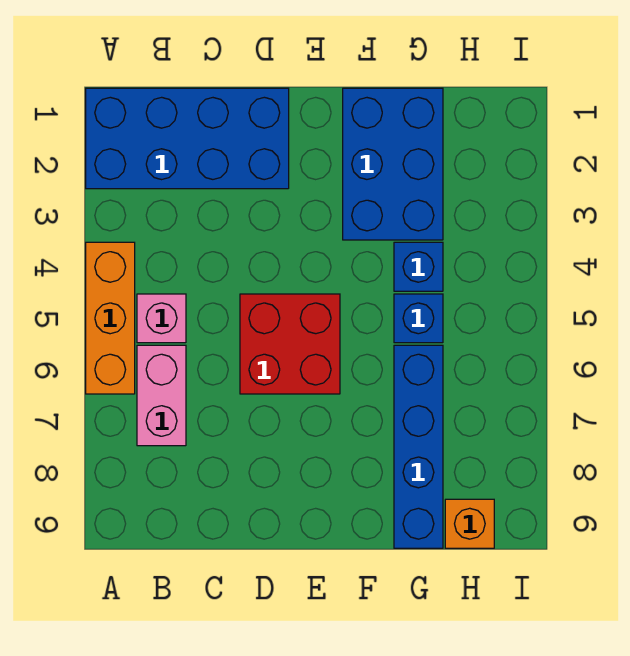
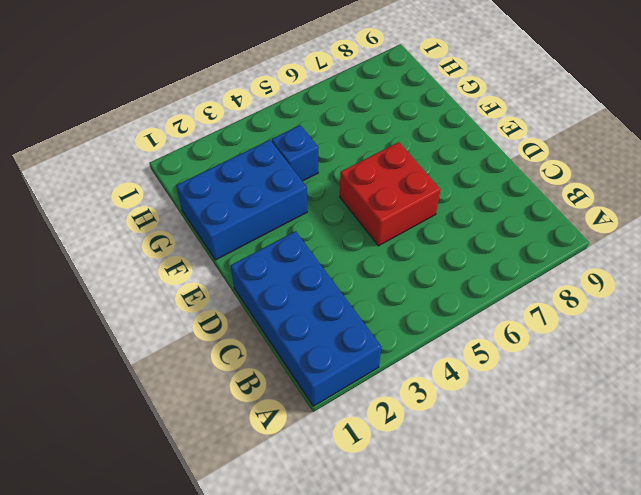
none -> orange brick A4:A6 level 1
none -> pink brick B5 level 1

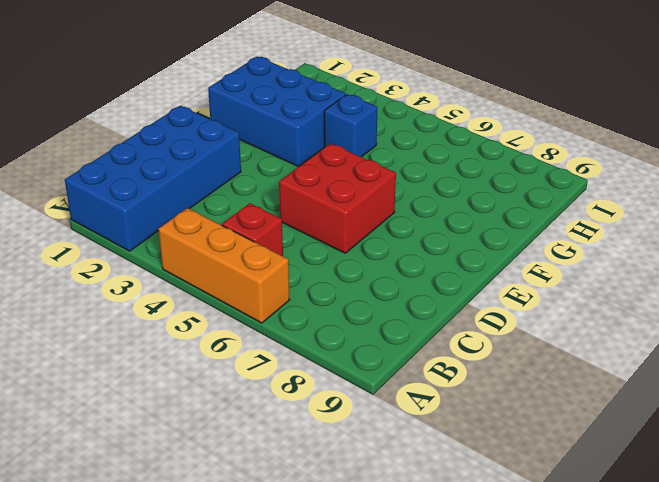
red brick B5 level 1 -> pink brick B5 level 1
none -> pink brick B6:B7 level 1
none -> blue brick G5 level 1

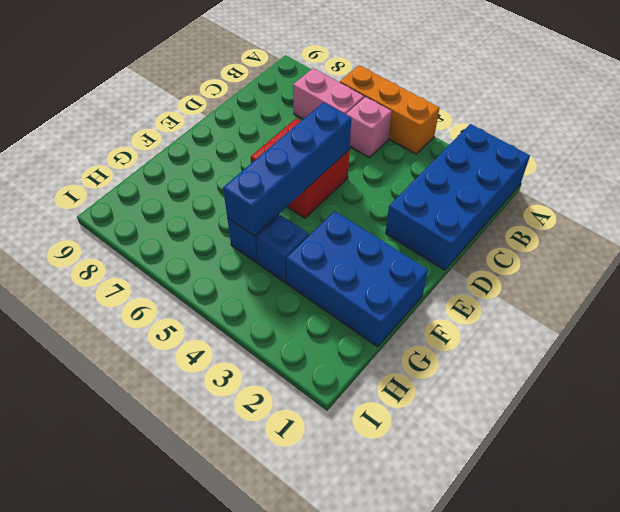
blue brick D5:G5 level 2 -> blue brick G6:G9 level 1
none -> orange brick H9 level 1

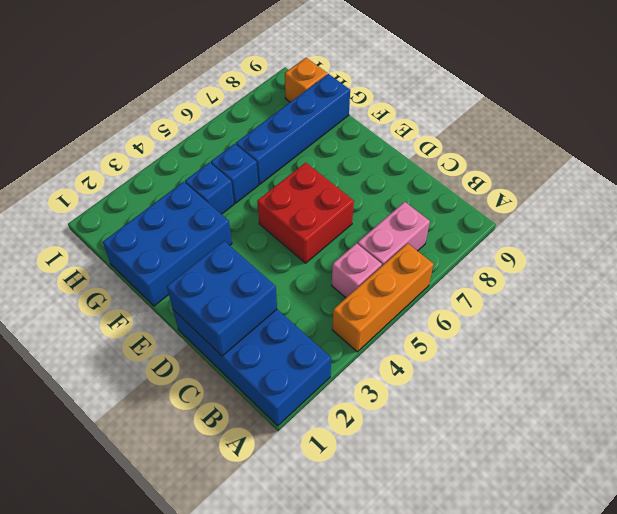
blue brick C1:D2 level 2 -> none

